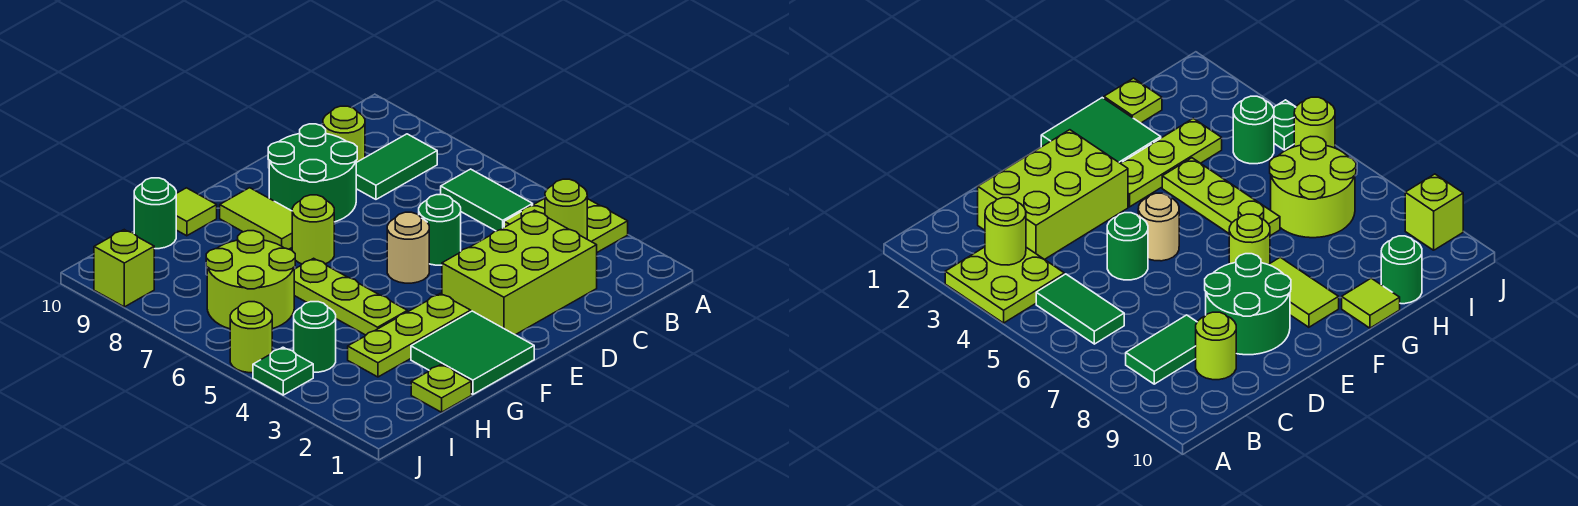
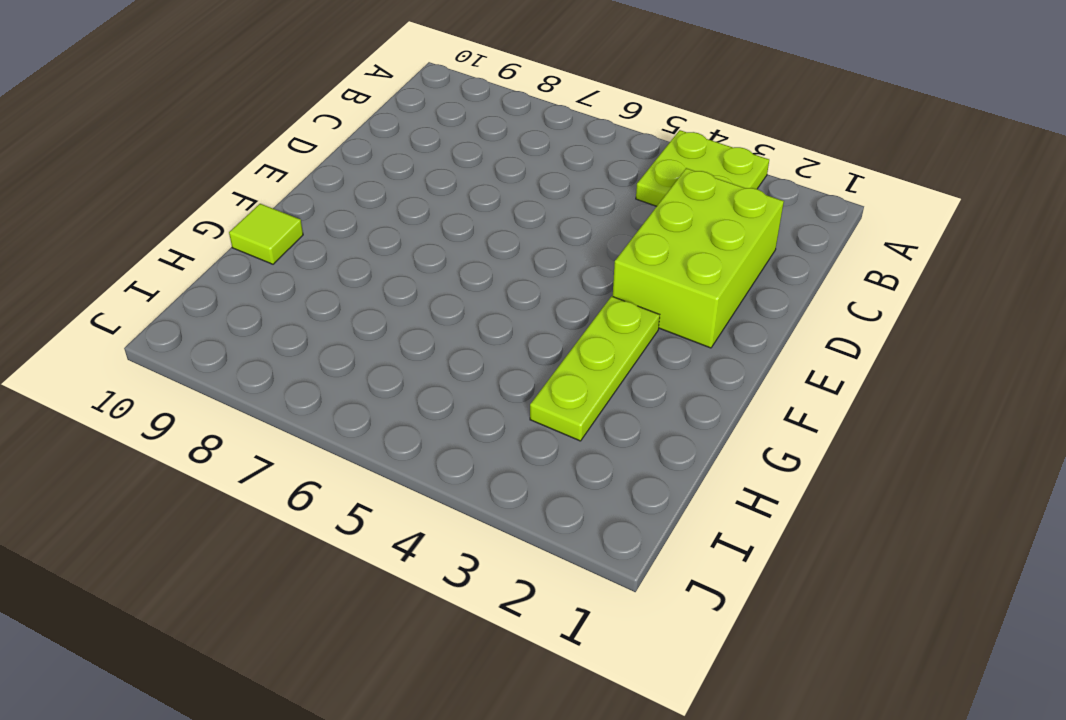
none -> green tile B5:B6 level 1
none -> green tile B8:C8 level 1
none -> lime round brick C9 level 1

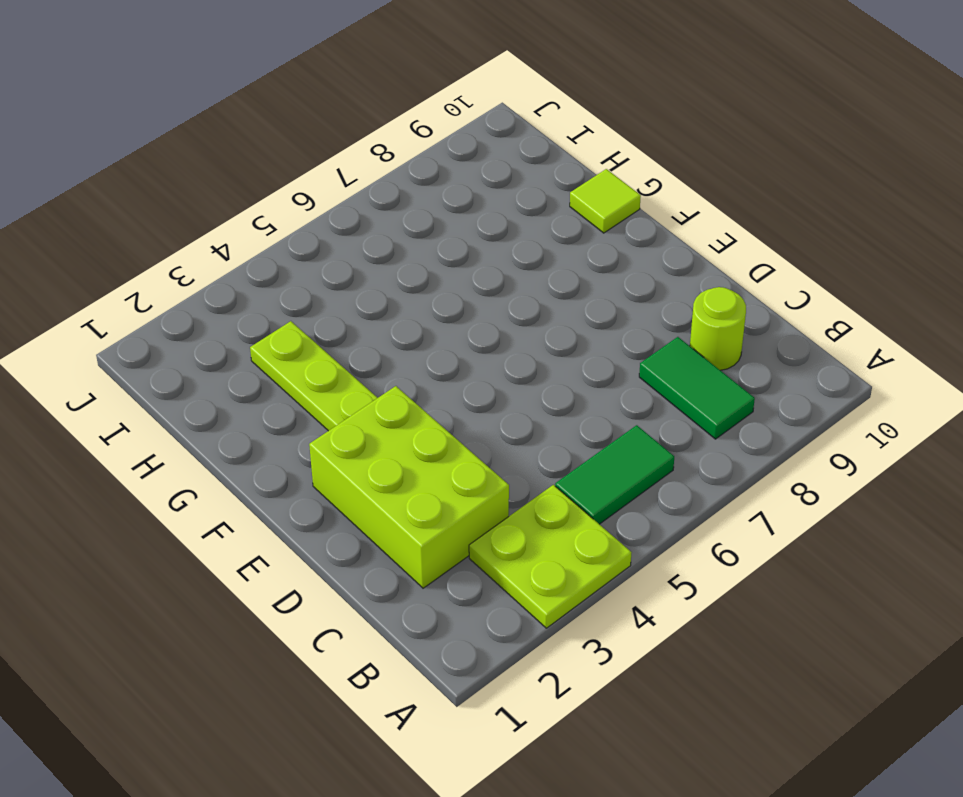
none -> green round brick D5 level 1
none -> green round brick D8:E9 level 1
none -> tan round brick E5 level 1

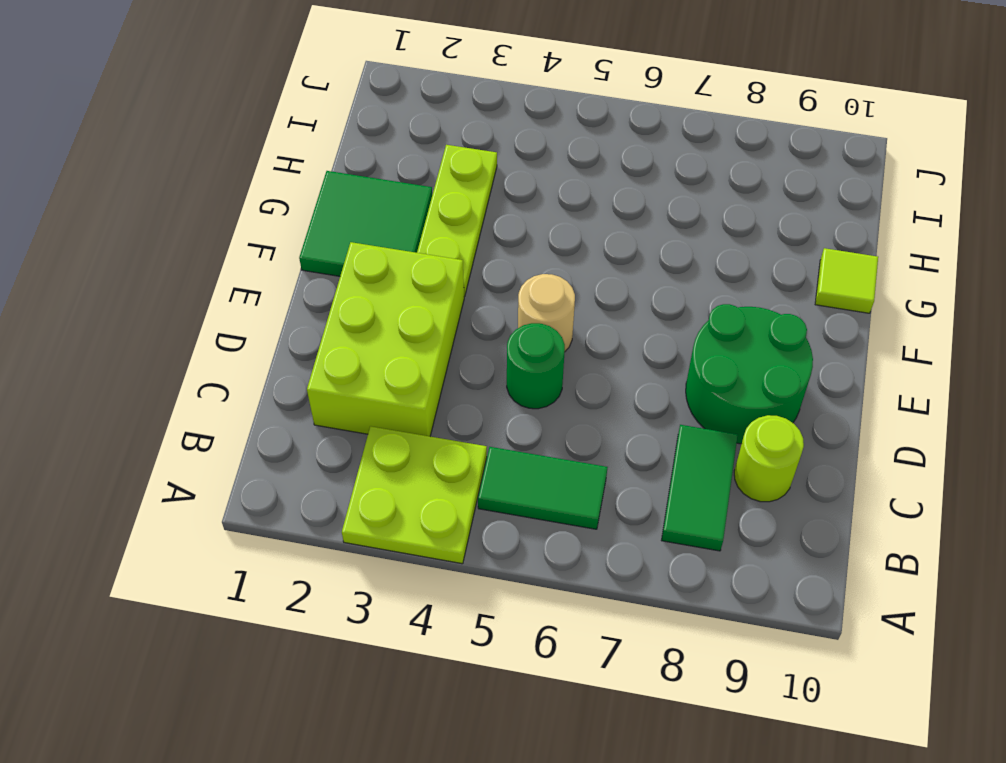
none -> lime round brick F7 level 1
none -> lime tile F8:F9 level 1
none -> lime plate G4:G6 level 1

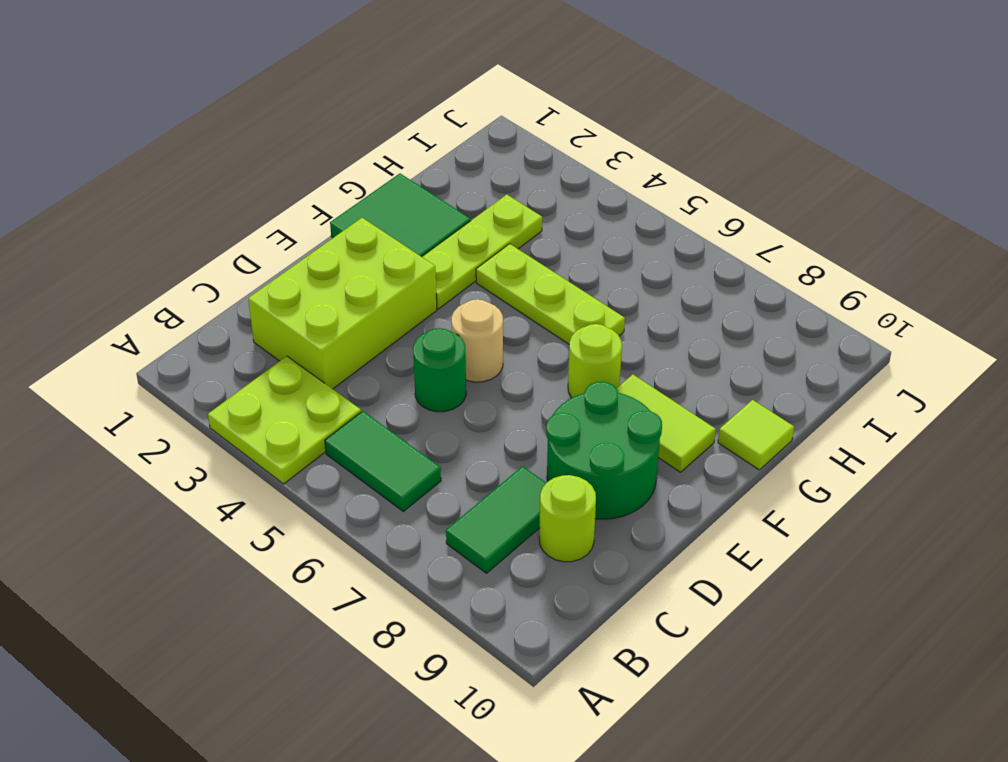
none -> lime plate H1 level 1
none -> lime round brick H6:I7 level 1
none -> green round brick H10 level 1

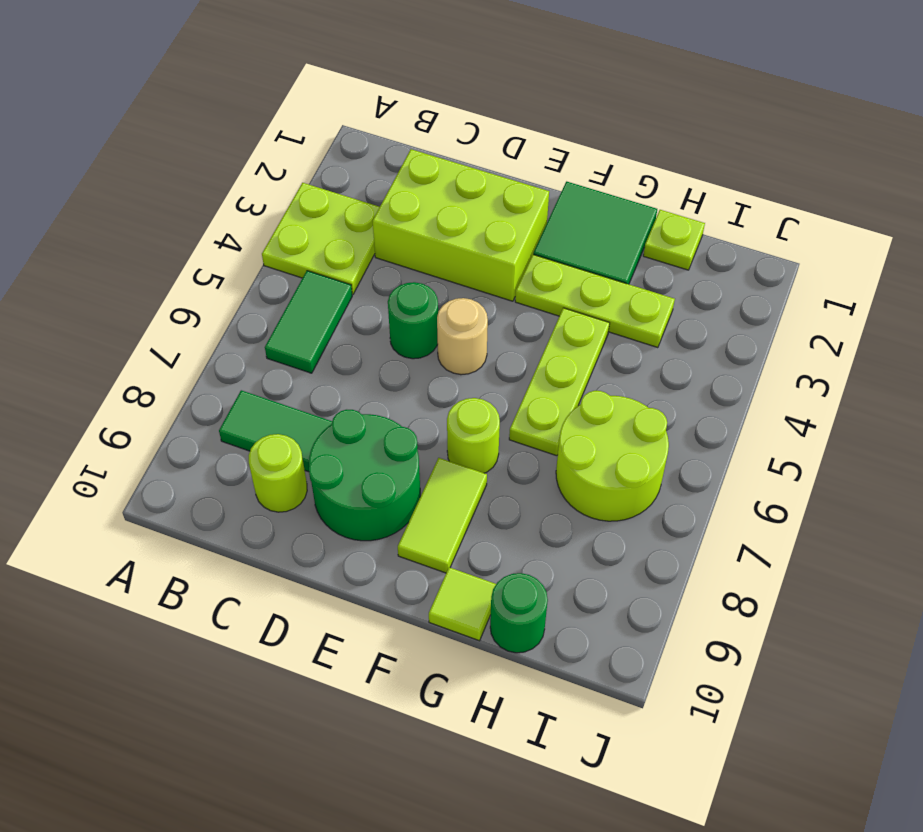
none -> green round brick I4 level 1
none -> green plate J4 level 1
none -> lime round brick J5 level 1

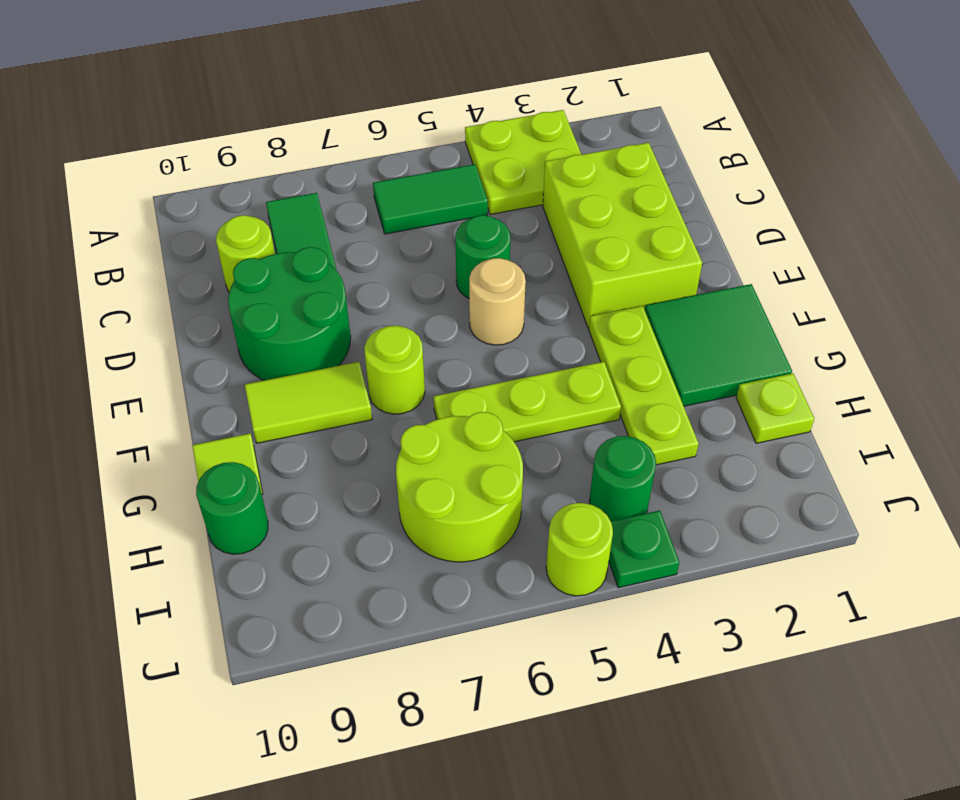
none -> lime brick J9 level 1
none -> lime round brick B3 level 2

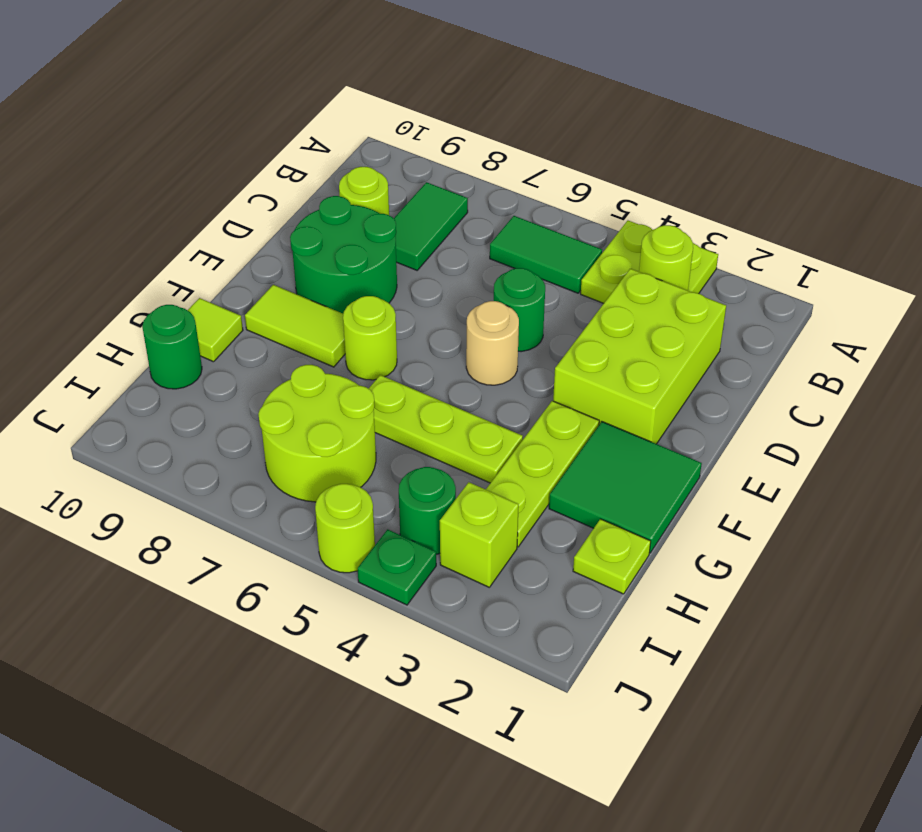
lime brick I3 level 1 -> lime brick J9 level 1

